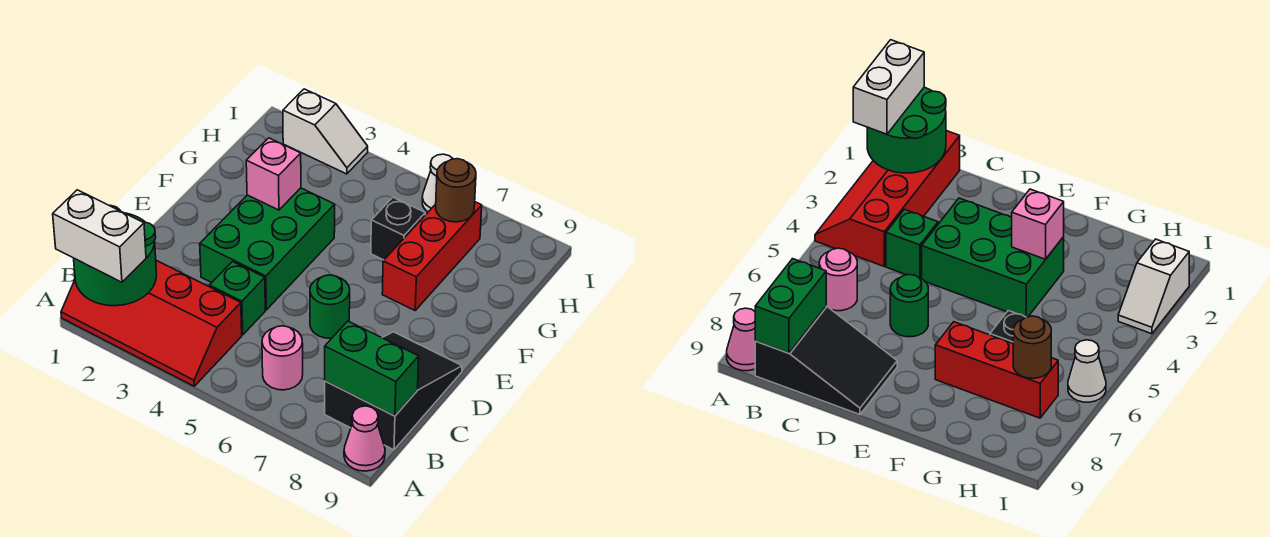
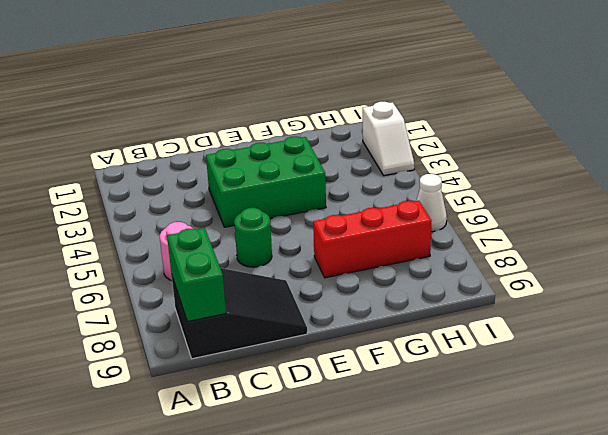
none -> red slope A1:B4 level 1 top B
none -> pink cone A9 level 1
none -> green brick C4 level 1

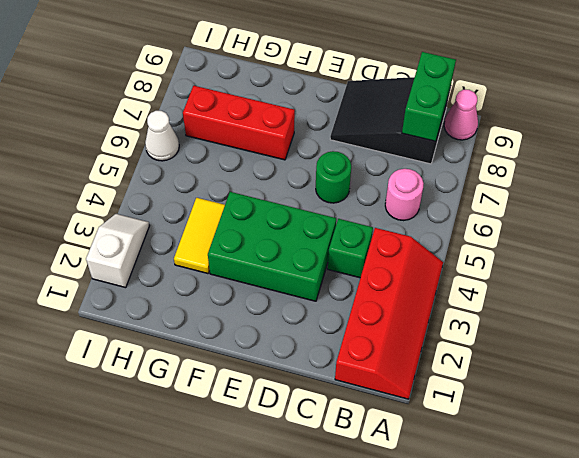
yellow tile G3:G4 level 1 -> none
none -> black brick G6 level 1
none -> green round brick A1:B2 level 2
none -> pink brick F3 level 2

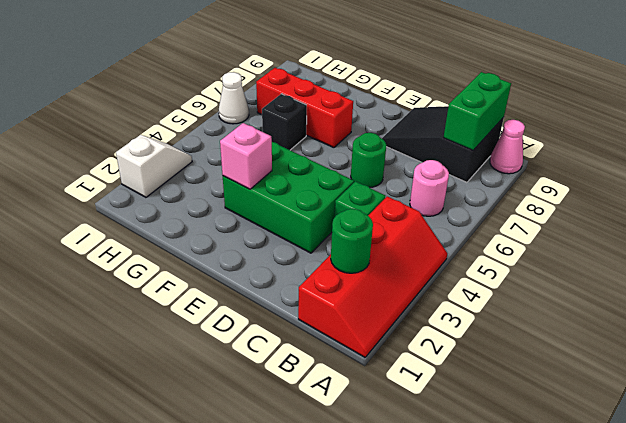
green round brick B2 level 2 -> green round brick A1:B2 level 2
none -> brown round brick H7 level 2
none -> white brick A1:A2 level 3

